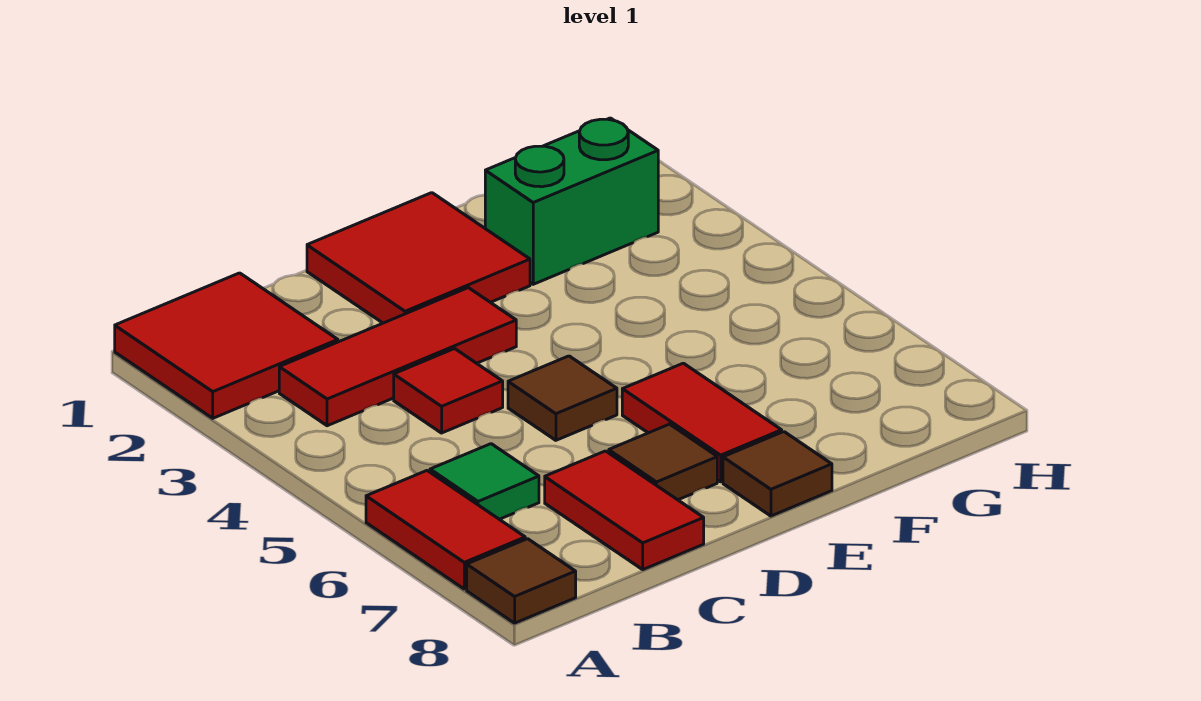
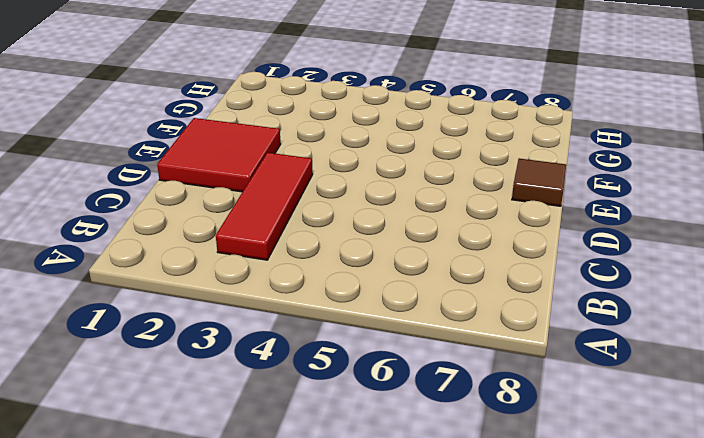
none -> red tile A1:B2 level 1
none -> red tile A6:A7 level 1
none -> brown tile A8 level 1

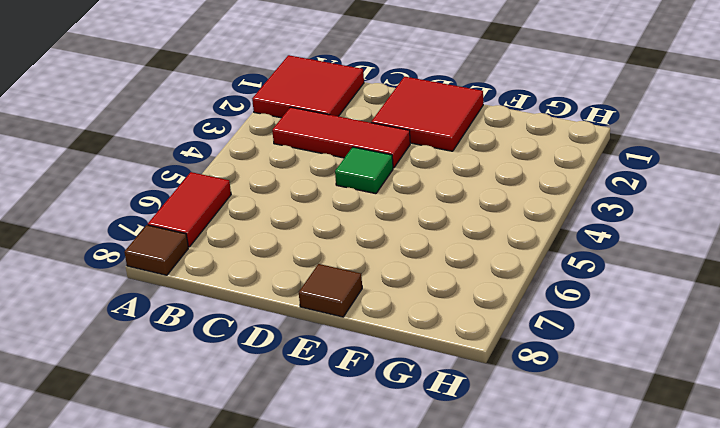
green tile D4 level 1 -> green tile B6 level 1
none -> red tile C4 level 1
none -> red tile C7:C8 level 1
none -> brown tile D5 level 1

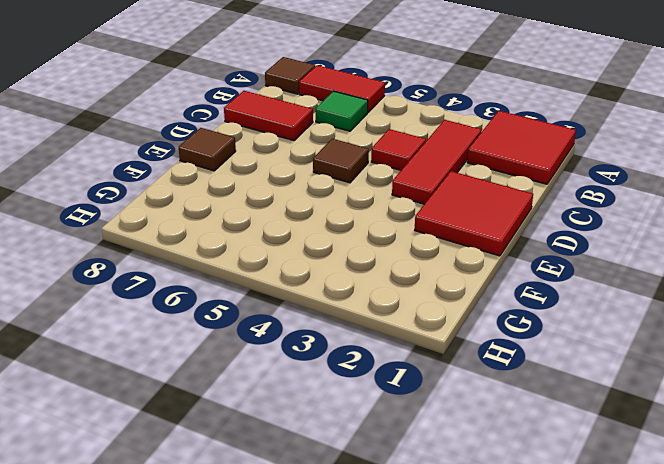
none -> brown tile D7 level 1
none -> red tile E6:E7 level 1
none -> green brick F2:G2 level 1

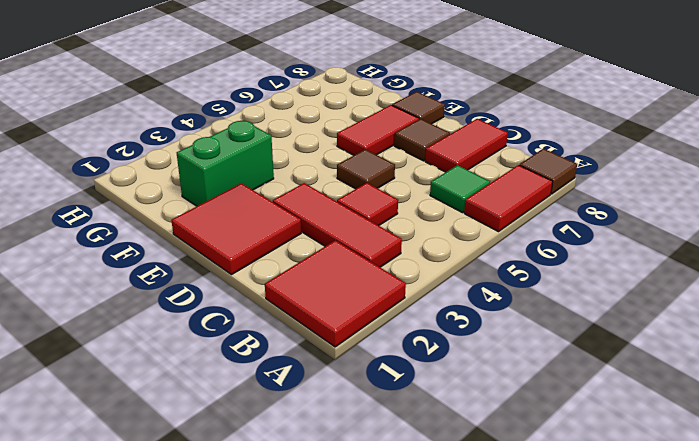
green brick F2:F3 level 1 -> green brick F2:G2 level 1

